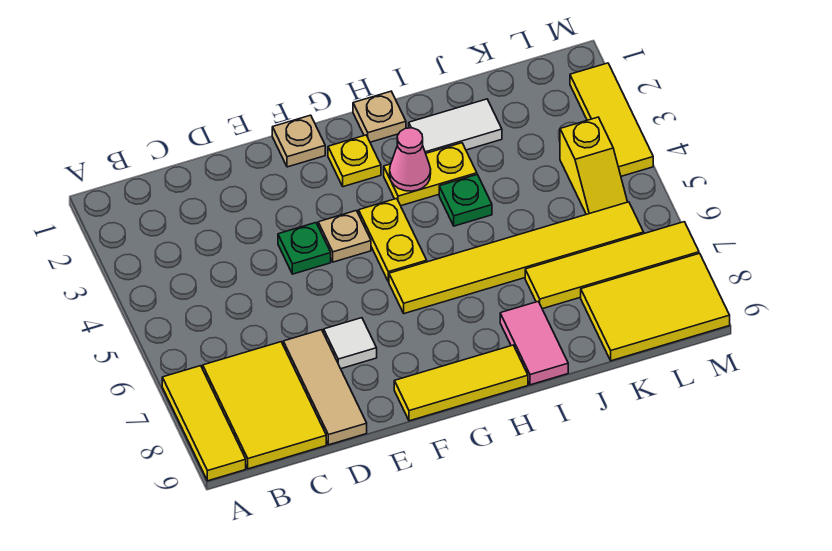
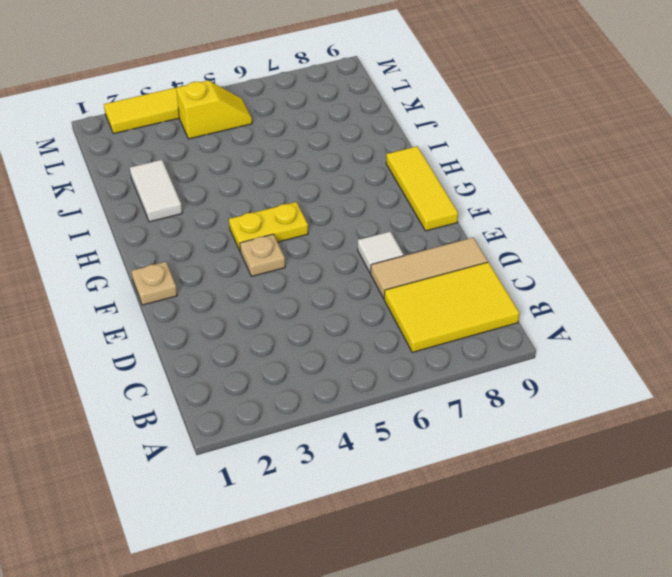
none -> yellow tile A7:A9 level 1
none -> green plate E4 level 1
none -> yellow plate G2 level 1

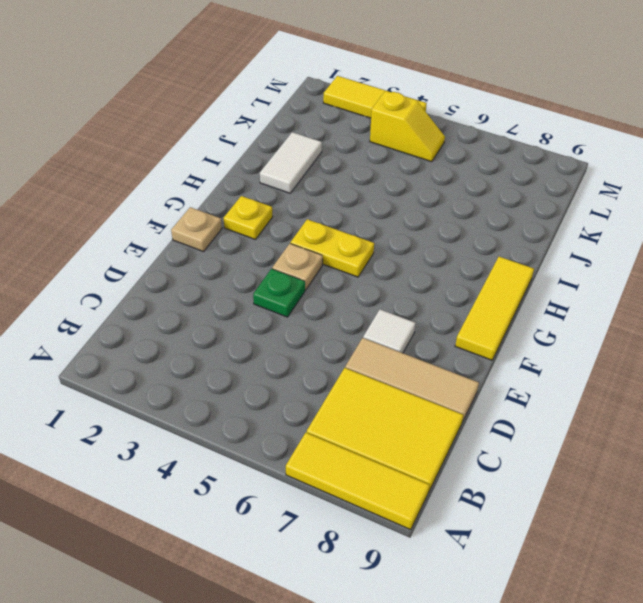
none -> yellow tile G6:L6 level 1
none -> tan plate H1 level 1
none -> yellow plate H3:I3 level 1

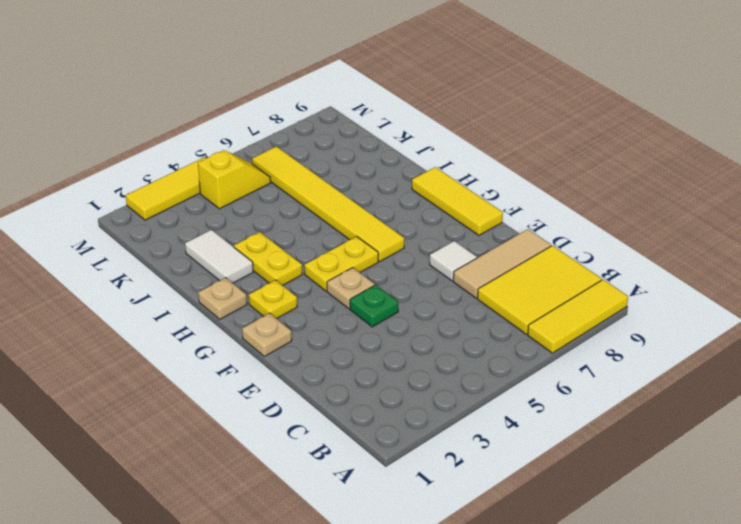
none -> green plate I4 level 1
none -> pink tile I8:I9 level 1
none -> yellow tile J7:M7 level 1

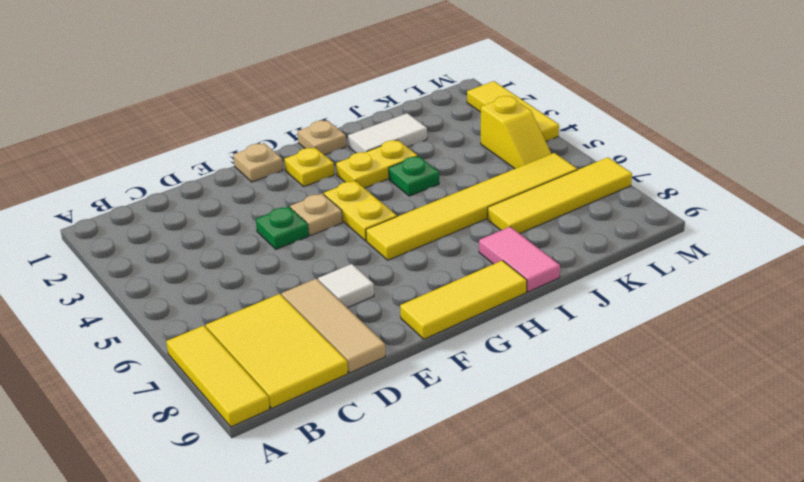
none -> yellow tile K8:M9 level 1
none -> pink cone H3 level 2

